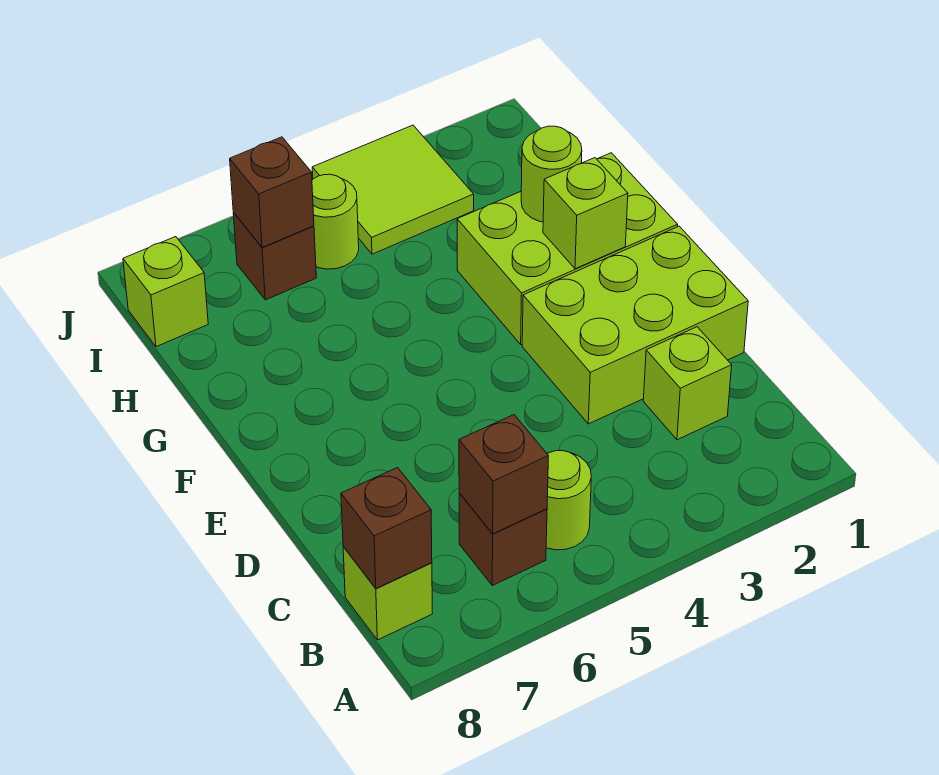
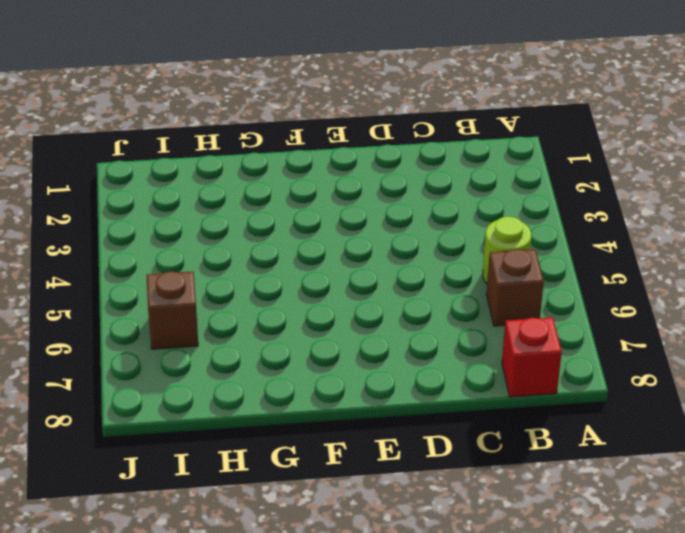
red brick B8 level 1 -> lime brick B8 level 1
none -> lime brick C2 level 1
none -> lime brick D1:E3 level 1
none -> lime brick F1:G3 level 1

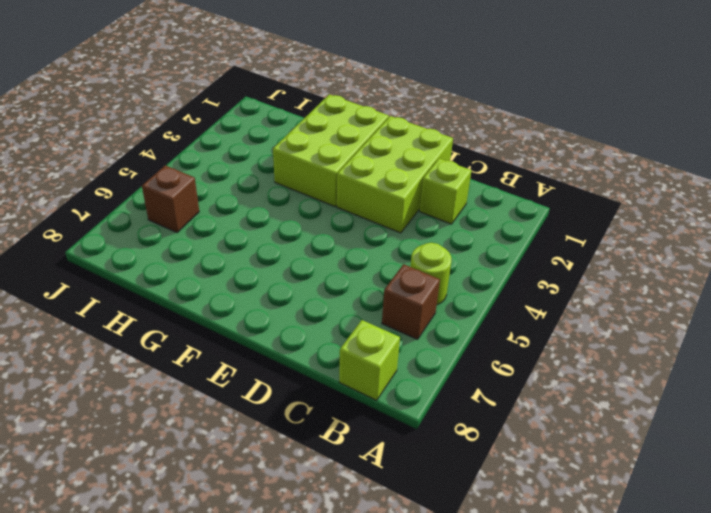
none -> lime tile I3:J4 level 1
none -> lime round brick I5 level 1
none -> lime brick I8 level 1

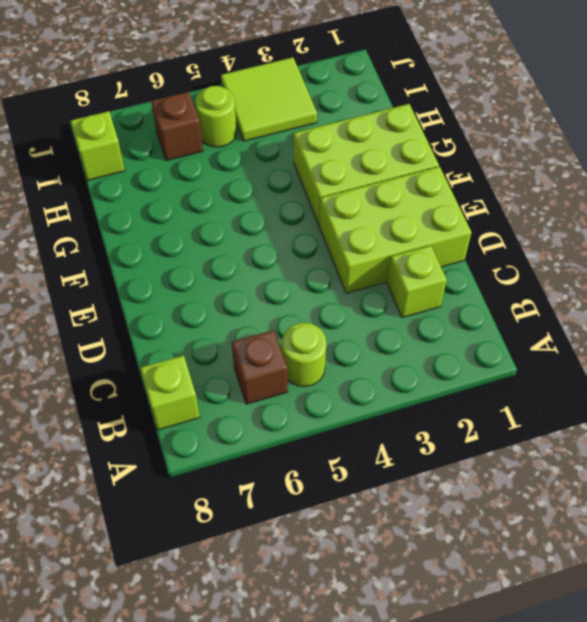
none -> brown brick B6 level 2
none -> brown brick B8 level 2
none -> lime brick F2 level 2

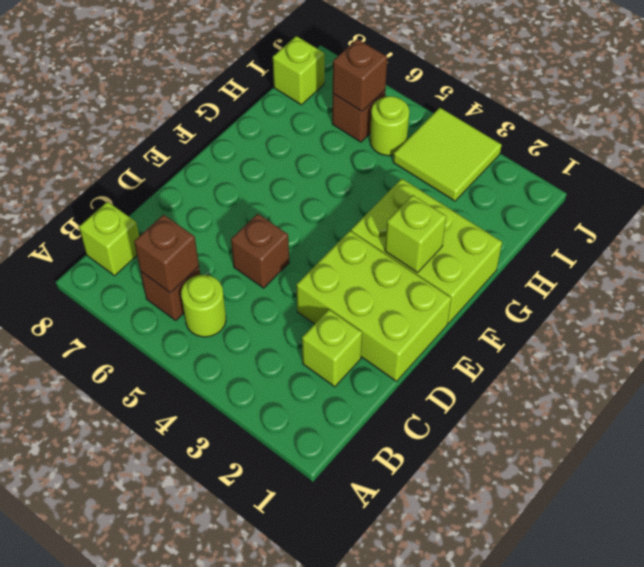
brown brick D5 level 1 -> brown brick B8 level 2
none -> lime round brick G2 level 2

